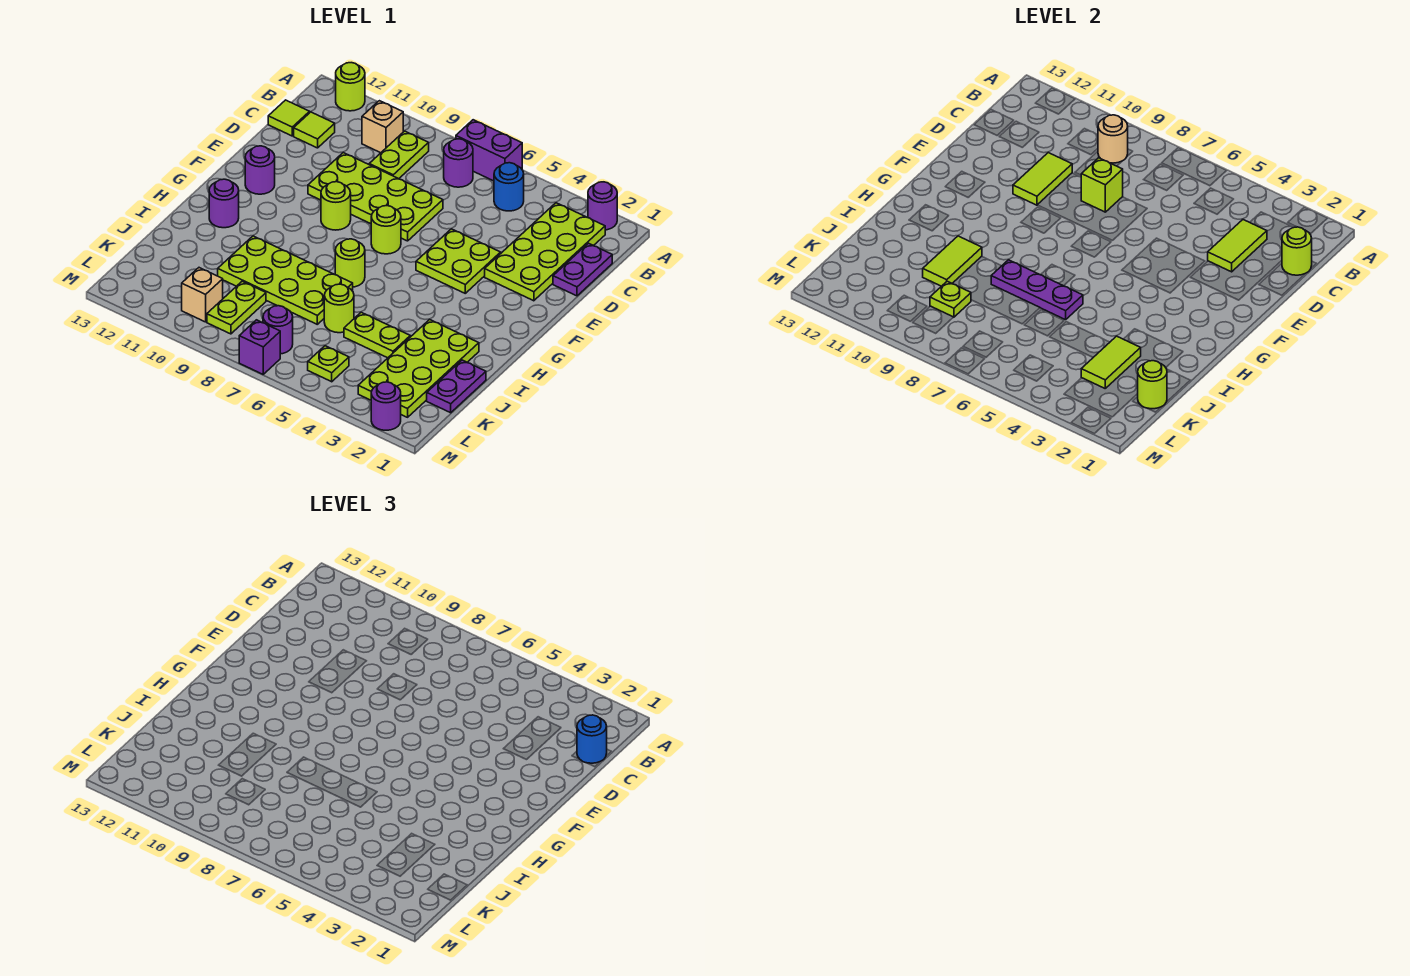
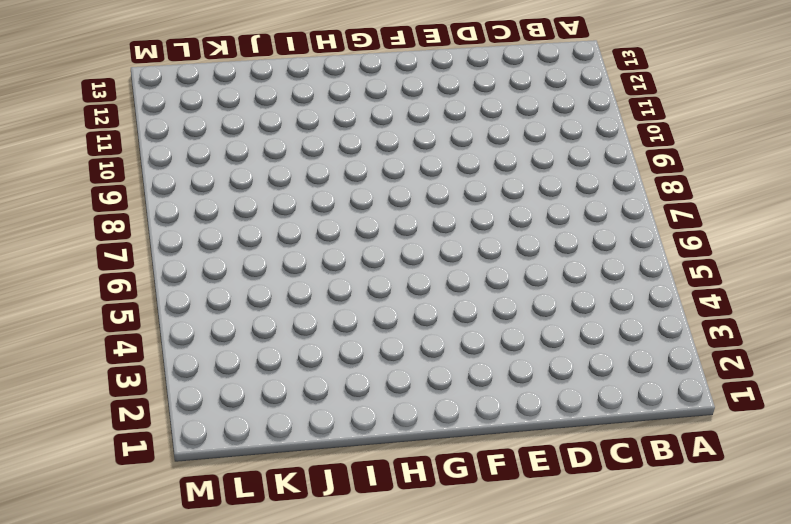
none -> purple round brick A2 level 1
none -> purple brick A6:A7 level 1
none -> lime round brick A12 level 1
none -> lime plate B2:E3 level 1

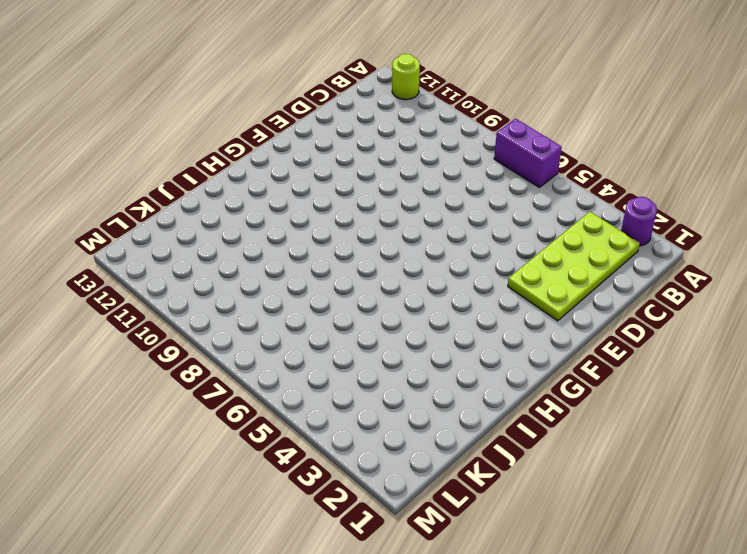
none -> blue round brick B5 level 1
none -> purple round brick B7 level 1
none -> lime plate B9:C9 level 1
none -> tan brick B10 level 1

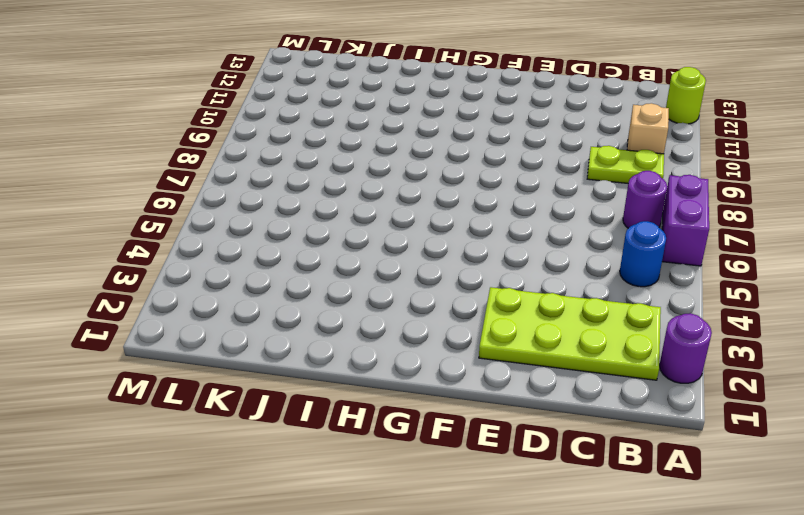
none -> purple plate C1:D1 level 1
none -> lime tile C12 level 1
none -> lime tile C13 level 1
none -> lime plate D7:E10 level 1

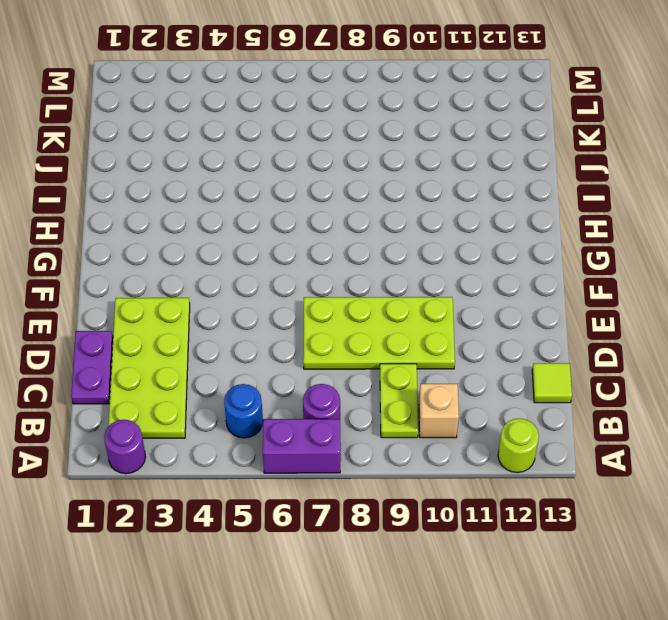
none -> lime tile C12 level 1
none -> lime plate E4:F5 level 1
none -> lime round brick F7 level 1
none -> lime round brick F9 level 1

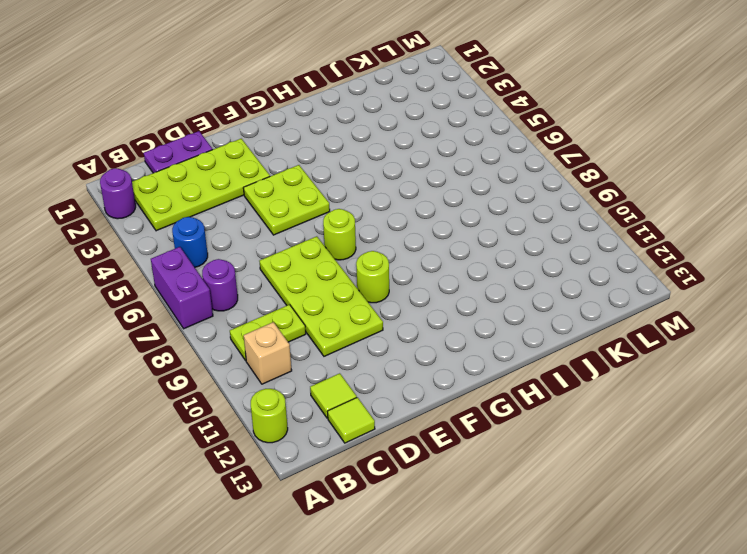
none -> purple round brick F12 level 1
none -> lime round brick H7 level 1
none -> purple round brick H12 level 1
none -> lime plate I2:L3 level 1

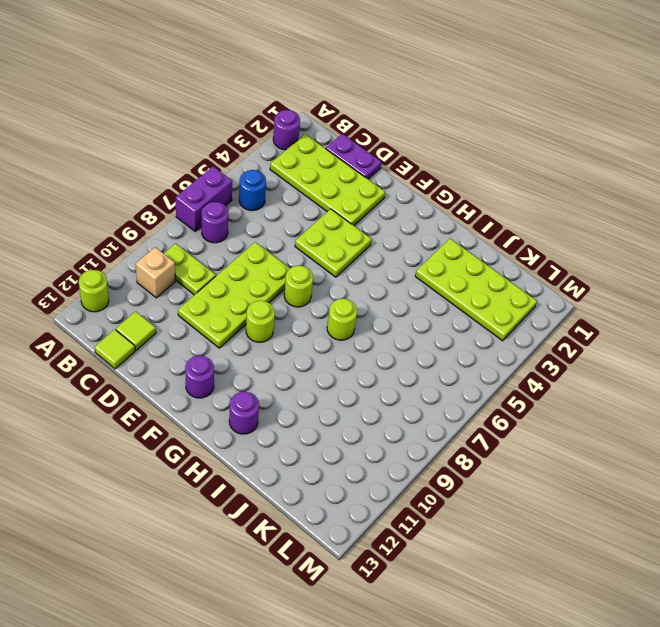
none -> lime plate I7:J10 level 1
none -> purple plate J1:K1 level 1
none -> lime plate J4:J5 level 1
none -> lime round brick J6 level 1

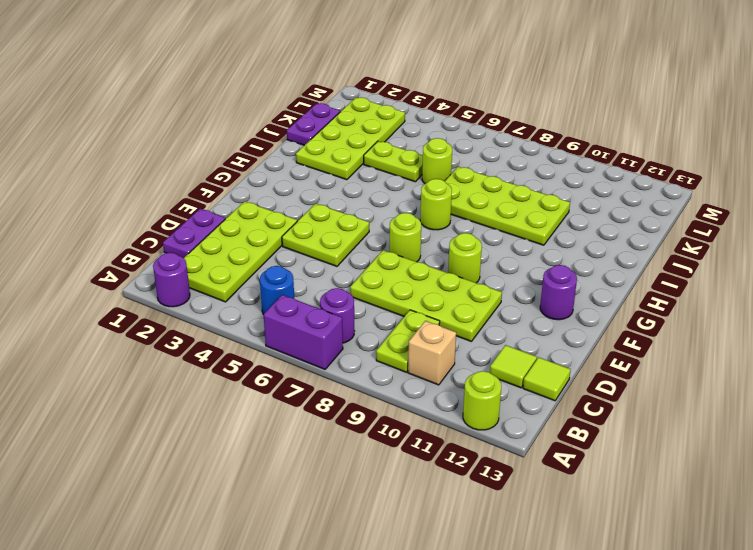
none -> purple round brick H12 level 1
none -> lime plate K9:L9 level 1
none -> lime plate L5 level 1
none -> purple round brick L7 level 1

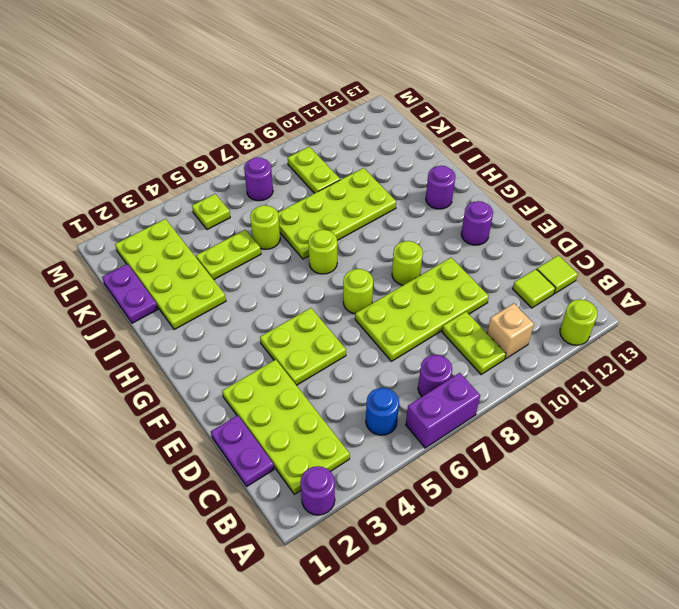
none -> tan brick L10 level 1
none -> purple round brick M2 level 1
none -> purple brick M7 level 1
none -> tan round brick B9 level 2

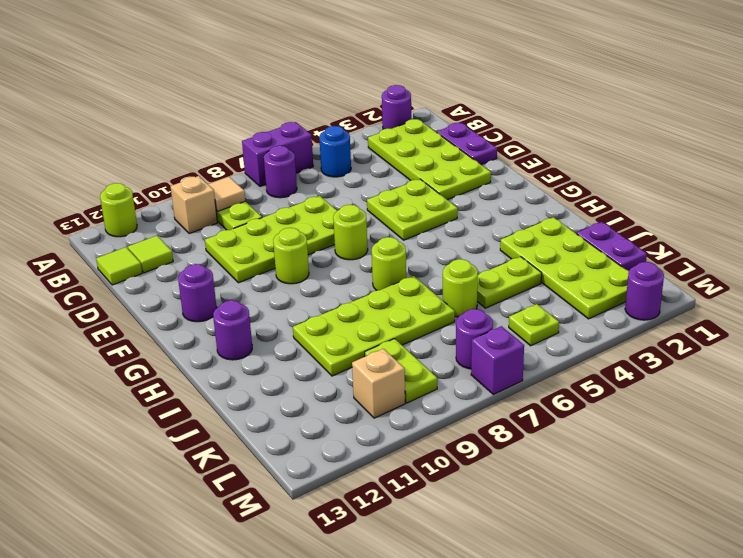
tan tile B9 level 2 -> tan round brick B9 level 2
none -> lime round brick C1 level 2
none -> lime tile C3:D3 level 2
none -> lime brick D8 level 2
none -> lime tile D10:E10 level 2

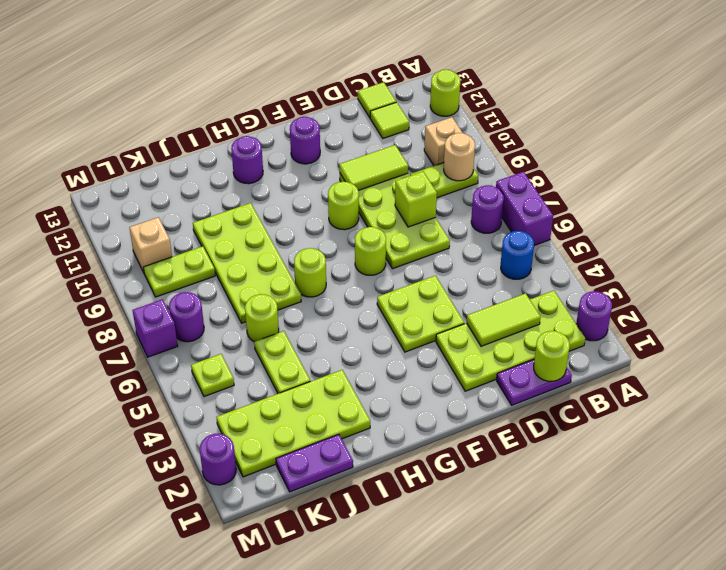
none -> purple plate I6:I8 level 2
none -> lime tile I10:J10 level 2
none -> lime tile J3:K3 level 2
none -> lime round brick K1 level 2

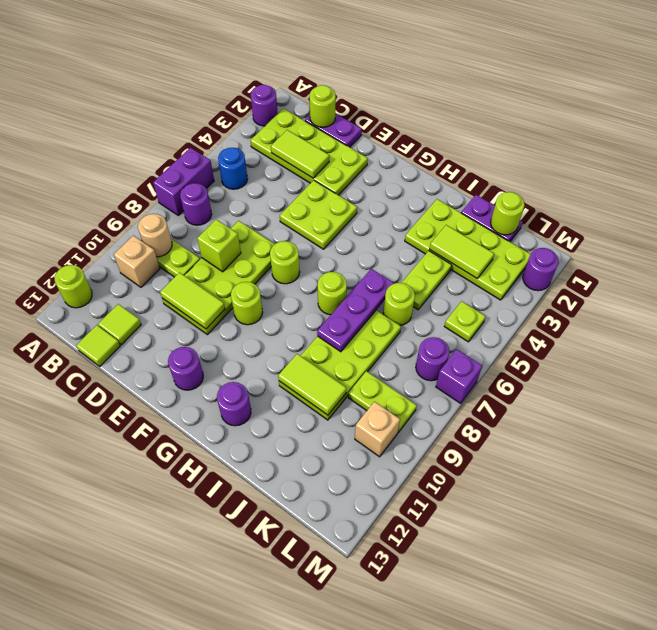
none -> lime plate K9 level 2
none -> blue round brick C1 level 3

